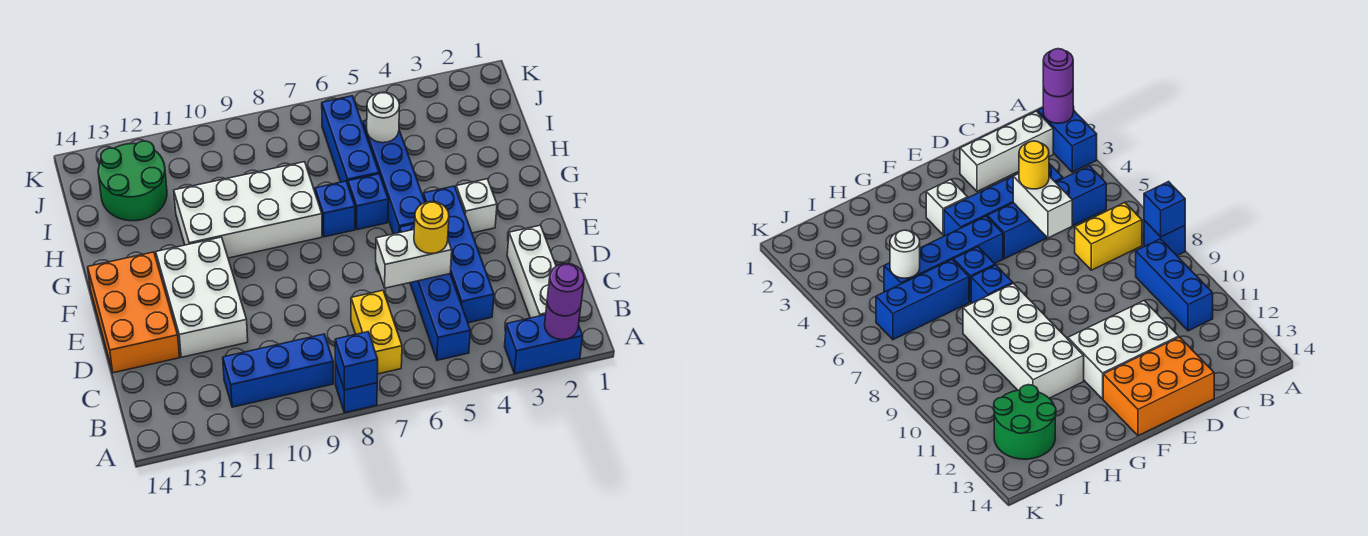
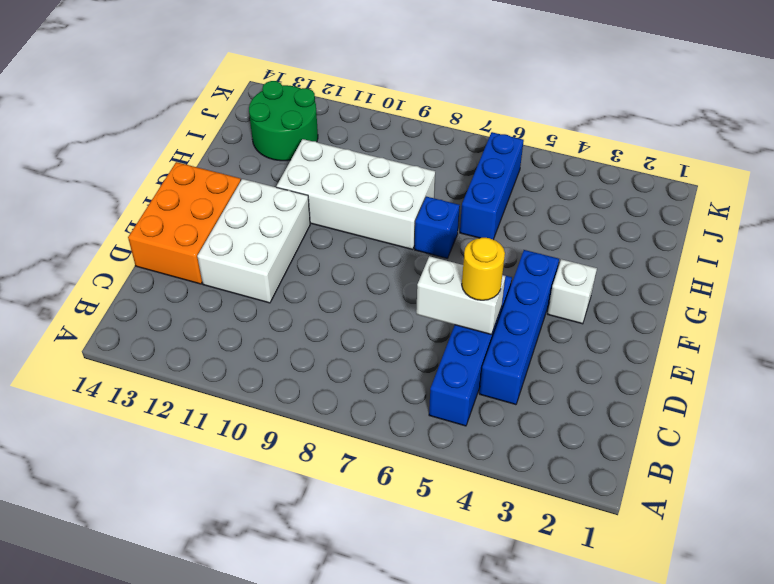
none -> blue brick A2:A3 level 1
none -> blue brick A8 level 1
none -> white brick B2:D2 level 1

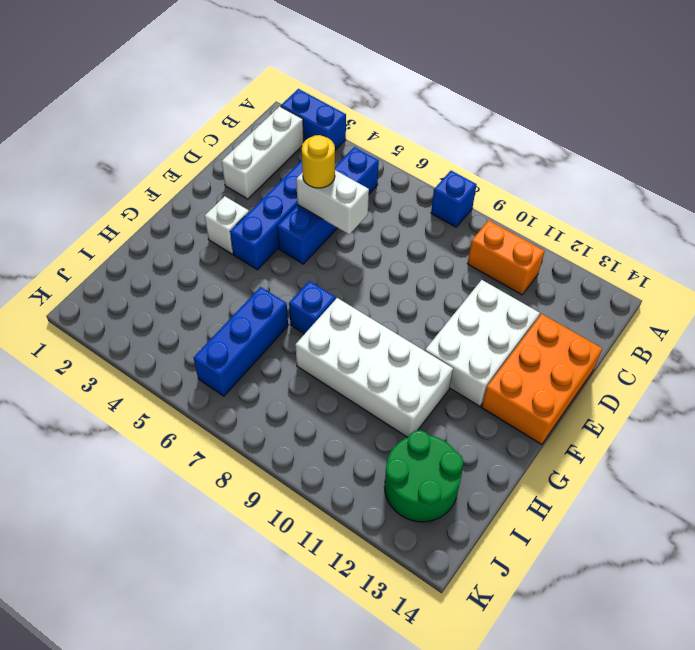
orange brick B10:B11 level 1 -> blue brick B9:B11 level 1
none -> yellow brick B7:C7 level 1
none -> blue brick F5:I5 level 1
none -> blue brick G6 level 1

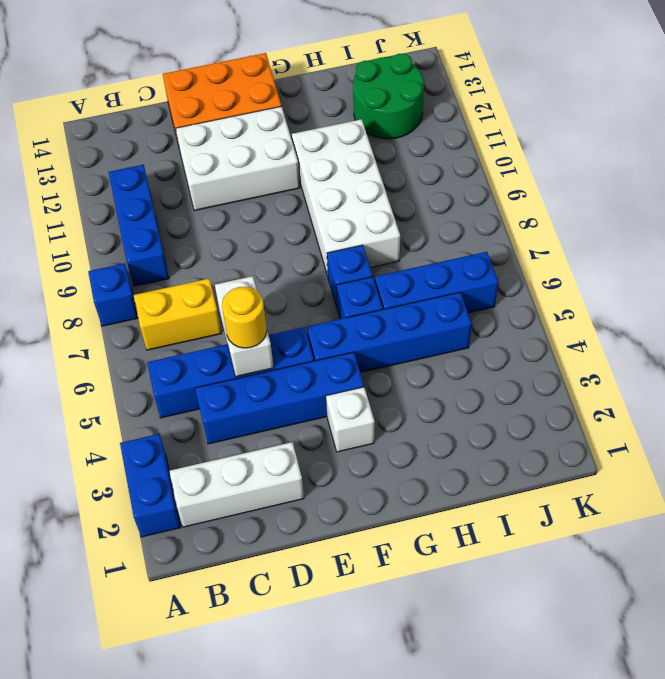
none -> purple round brick A2 level 2
none -> blue brick A8 level 2
none -> white round brick I5 level 2

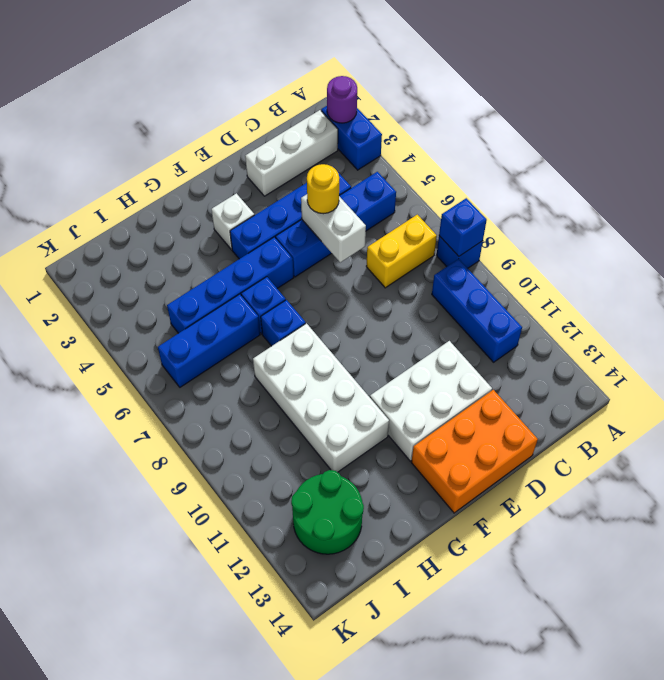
none -> white round brick I5 level 2
none -> purple round brick A2 level 3

